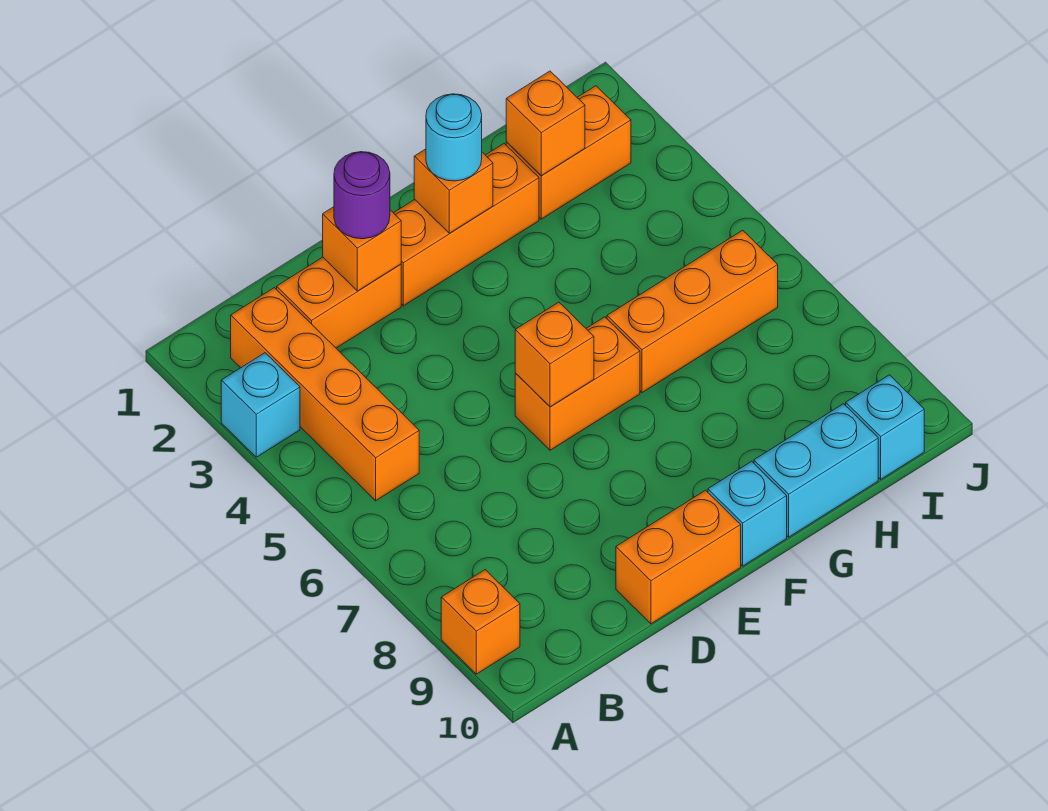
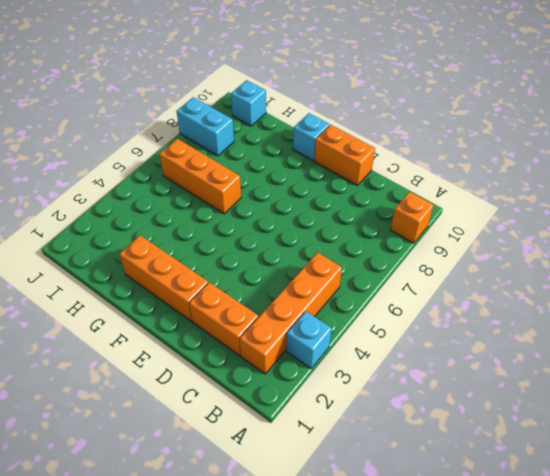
cyan brick I8:J8 level 1 -> cyan brick G10:H10 level 1
none -> orange brick E6:F6 level 1
none -> orange brick H2:I2 level 1
none -> orange brick D2 level 2

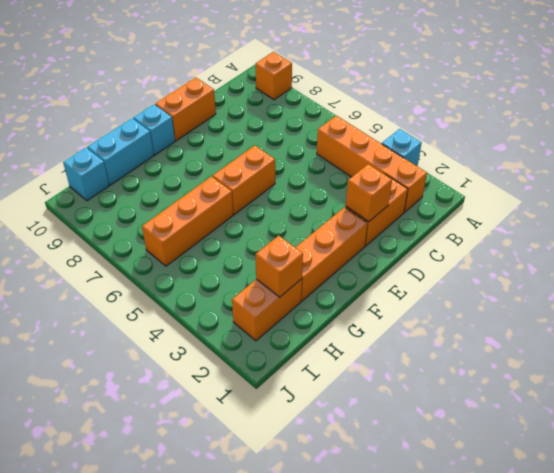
none -> orange brick E6 level 2
none -> orange brick F2 level 2
none -> purple round brick D2 level 3

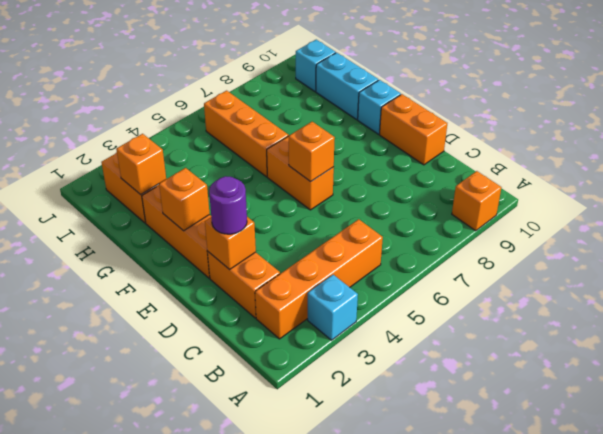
none -> cyan round brick F2 level 3

